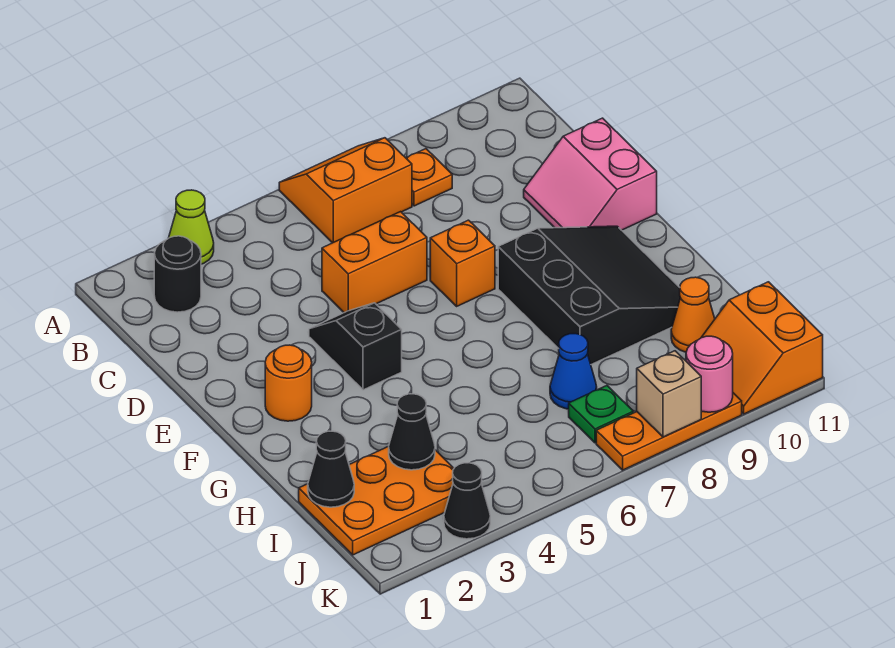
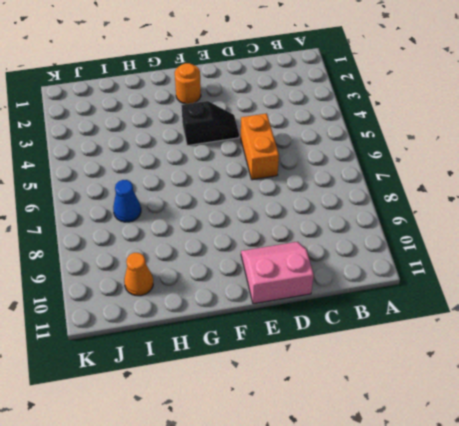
none -> lime cone A3 level 1
none -> orange slope A6:B7 level 1 top B
none -> black round brick B2 level 1

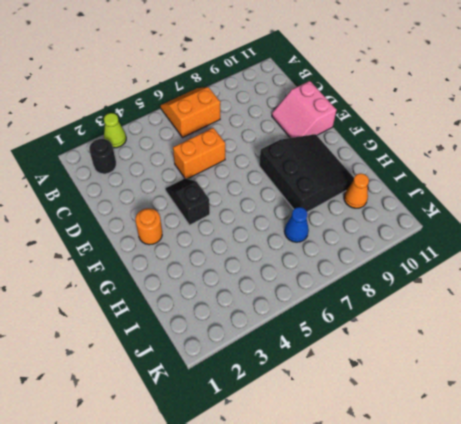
none -> orange plate B8 level 1
none -> orange brick E7 level 1
none -> orange plate I1:J3 level 1

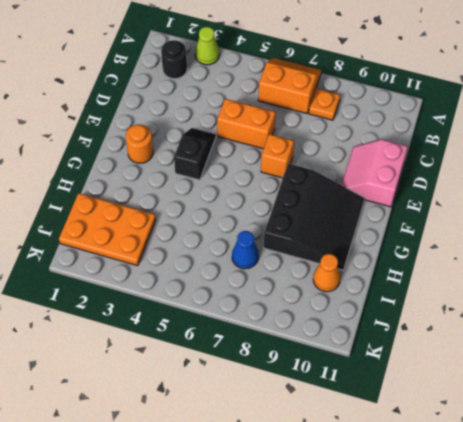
none -> green plate J7 level 1
none -> orange slope J10:K11 level 1 top 11
none -> black cone K3 level 1

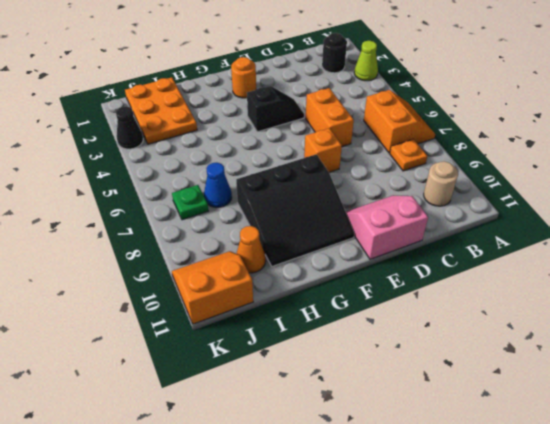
tan round brick B10 level 1 -> none
none -> orange plate K7:K9 level 1
none -> black cone I1 level 2
none -> black cone I3 level 2

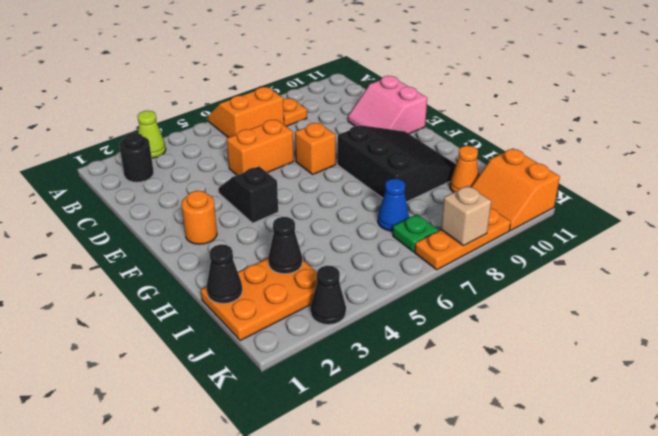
none -> pink round brick K9 level 2

